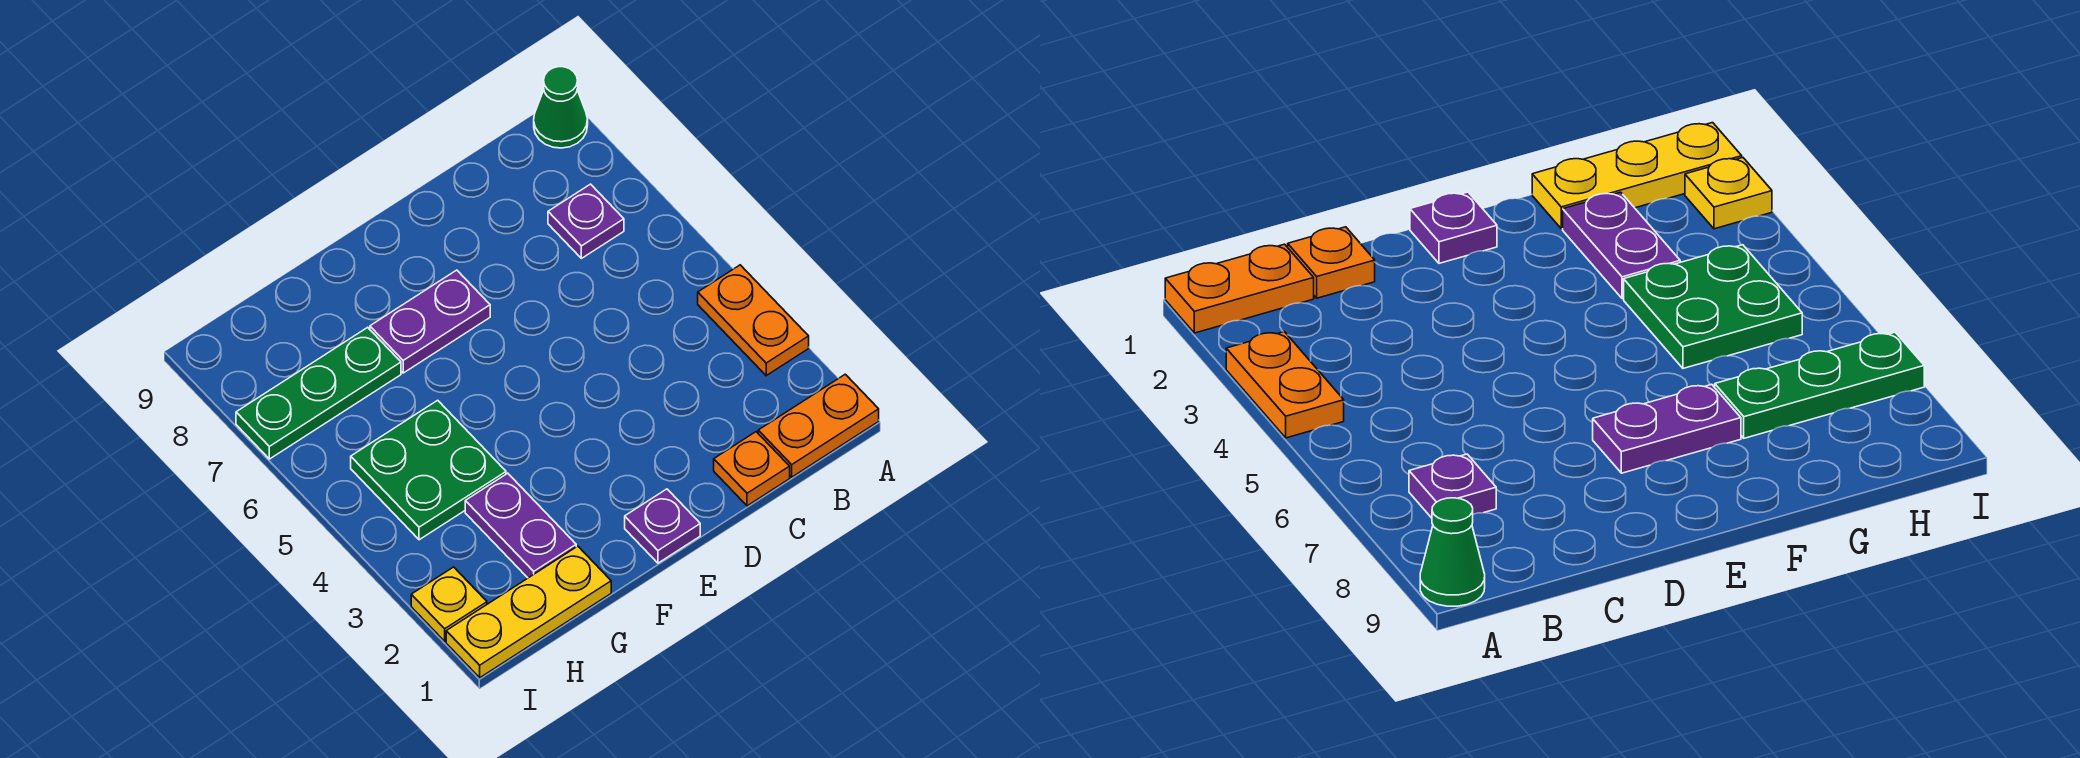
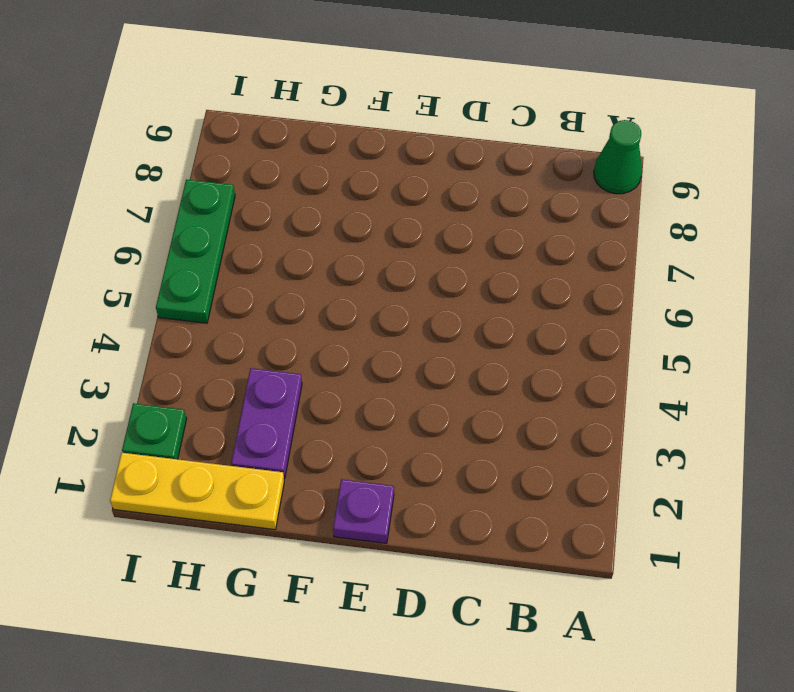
green plate I2 level 1 -> yellow plate I2 level 1
green plate I5:I7 level 1 -> green plate G7:I7 level 1
none -> orange plate A1:B1 level 1
none -> orange plate A3:A4 level 1
none -> purple plate B7 level 1

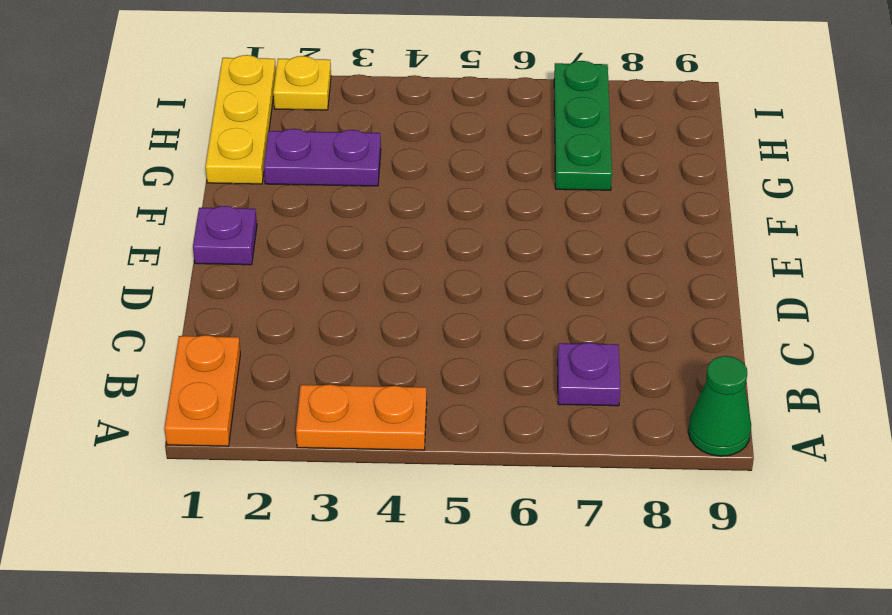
none -> orange plate C1 level 1
none -> purple plate E7:F7 level 1
none -> green plate G4:H5 level 1

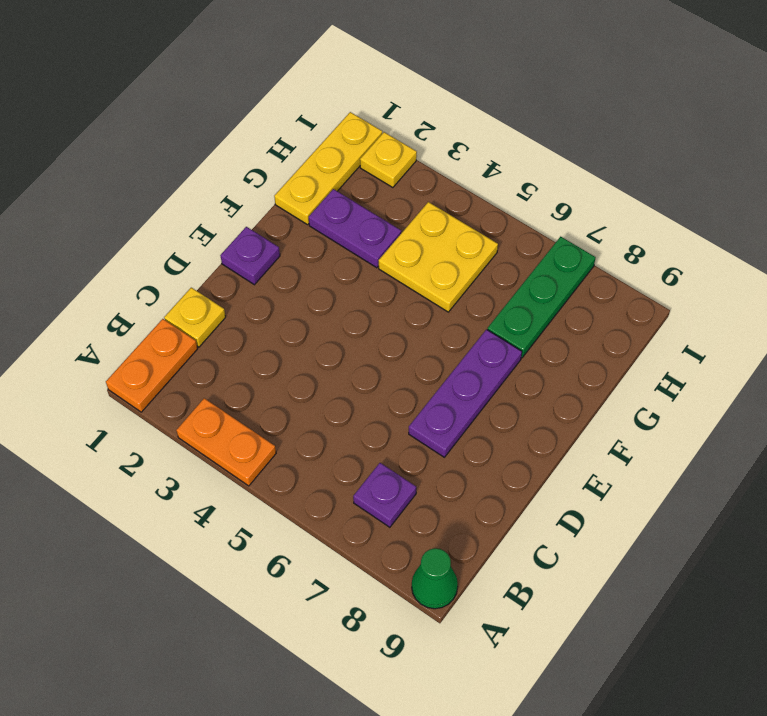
yellow plate C1 level 1 -> orange plate C1 level 1
purple plate D7:F7 level 1 -> purple plate E7:F7 level 1
yellow plate G4:H5 level 1 -> green plate G4:H5 level 1

